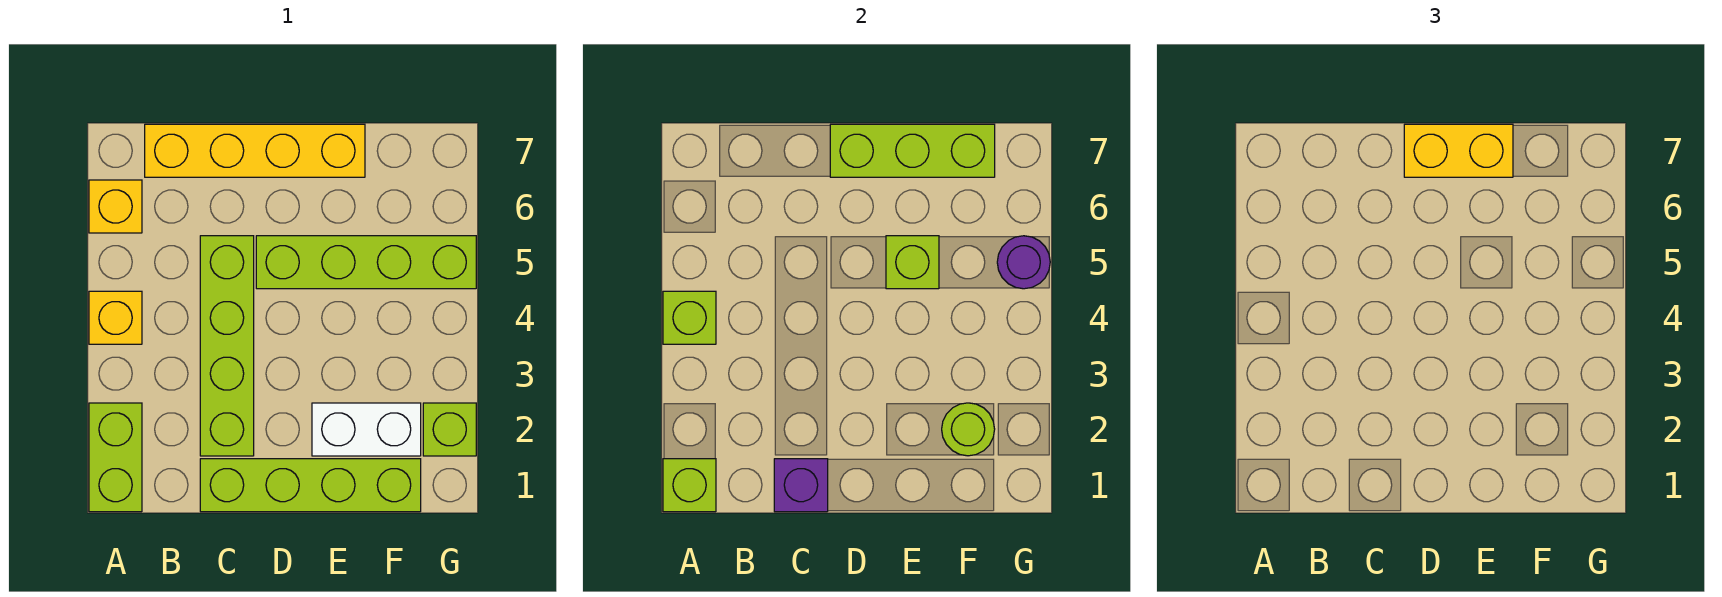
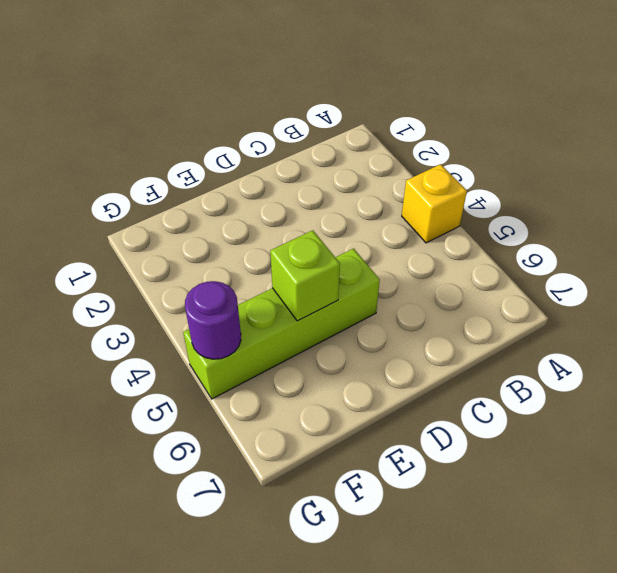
none -> lime brick A1:A2 level 1
none -> yellow brick A6 level 1
none -> yellow brick B7:E7 level 1

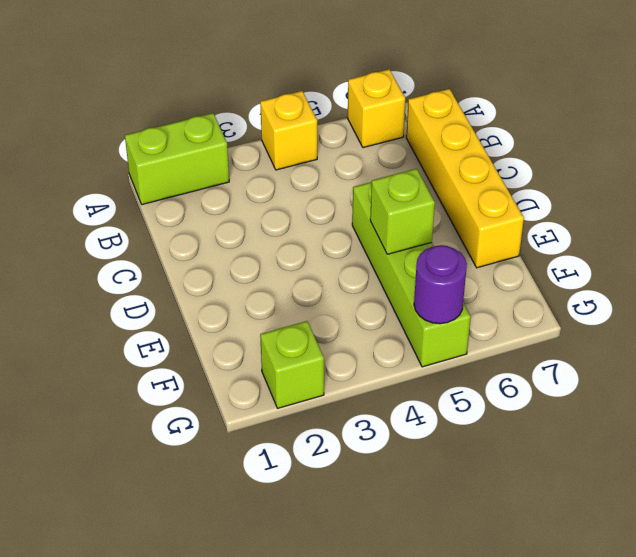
none -> lime brick C1:F1 level 1
none -> lime brick C2:C5 level 1
none -> white brick E2:F2 level 1

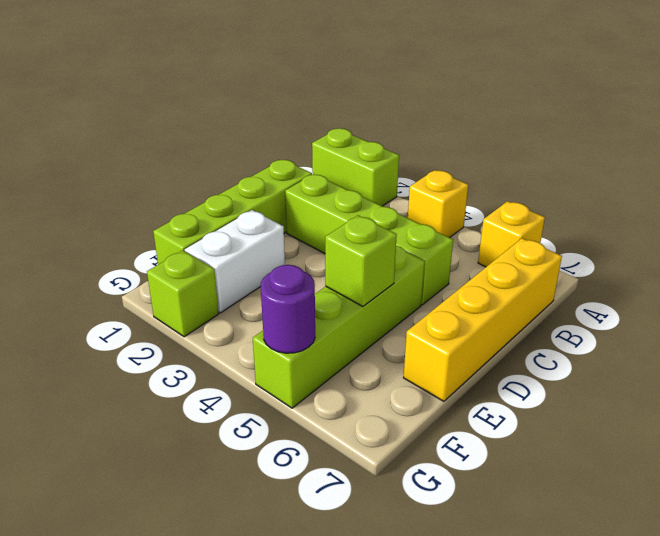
none -> lime brick A1 level 2
none -> lime brick A4 level 2
none -> purple brick C1 level 2

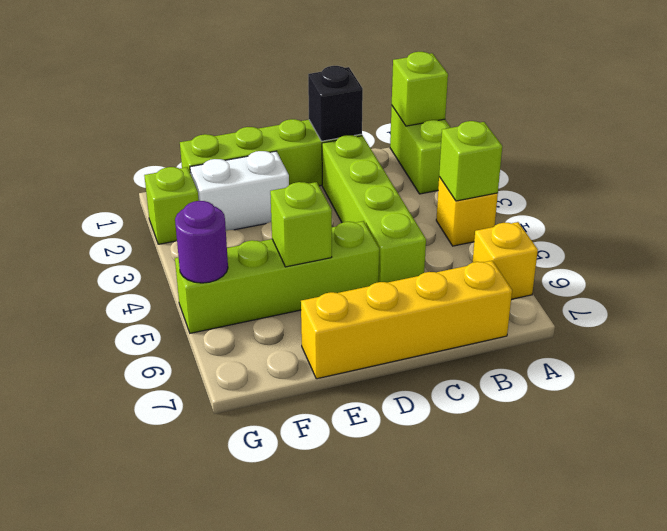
black brick C1 level 2 -> purple brick C1 level 2
none -> lime brick D7:F7 level 2
none -> lime round brick F2 level 2
none -> yellow brick D7:E7 level 3

